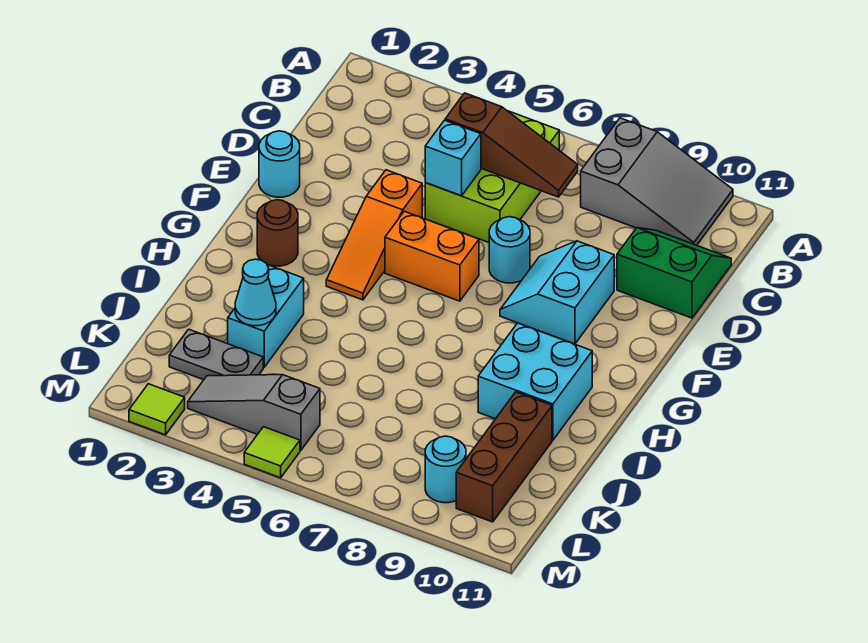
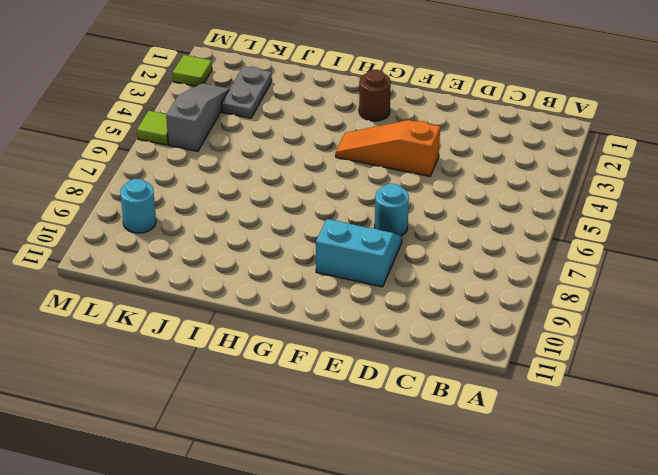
none -> grey slope A8:B10 level 1 top 8
none -> lime brick B5:D6 level 1
none -> green slope C10:D11 level 1 top D

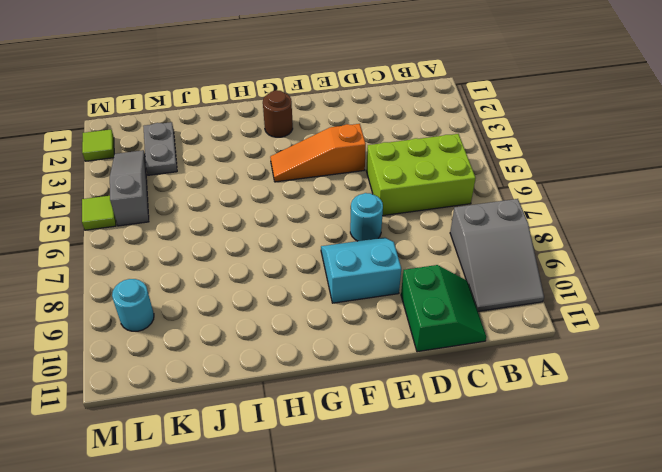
none -> cyan round brick E1 level 1
none -> orange brick F5:F6 level 1
none -> cyan brick H9:I10 level 1

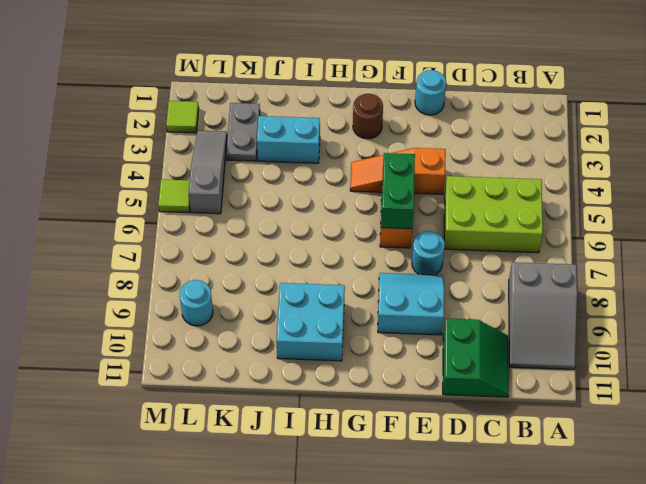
green brick F5:F6 level 2 -> none
none -> brown brick J10:L10 level 1
none -> brown slope C5:C7 level 2 top 5
none -> cyan brick D5 level 2

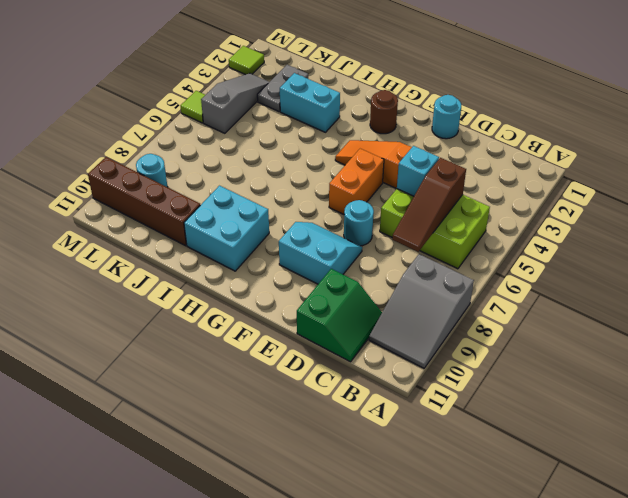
brown brick J10:M10 level 1 -> brown brick J10:L10 level 1
none -> cyan cone J3 level 2

